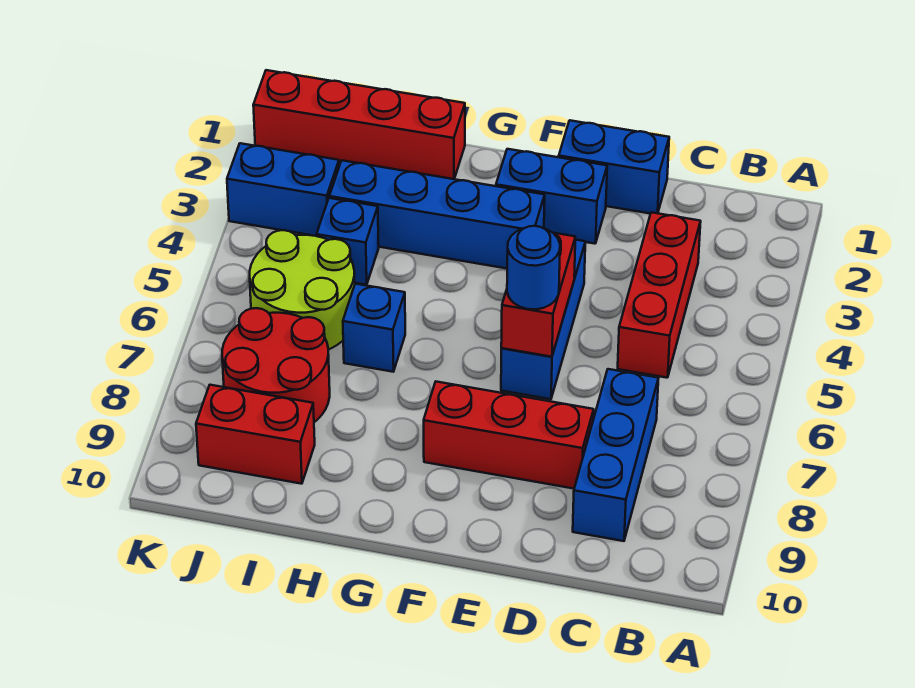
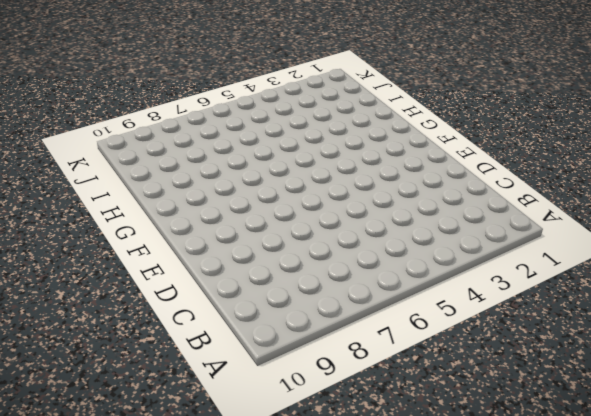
none -> red brick C3:C5 level 1
none -> blue brick C7:C9 level 1
none -> blue brick D1:E1 level 1

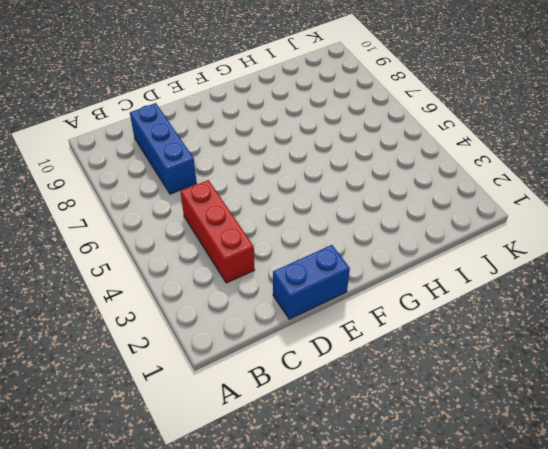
none -> red brick D8:F8 level 1
none -> blue brick E2:F2 level 1
none -> blue brick E4:E6 level 1

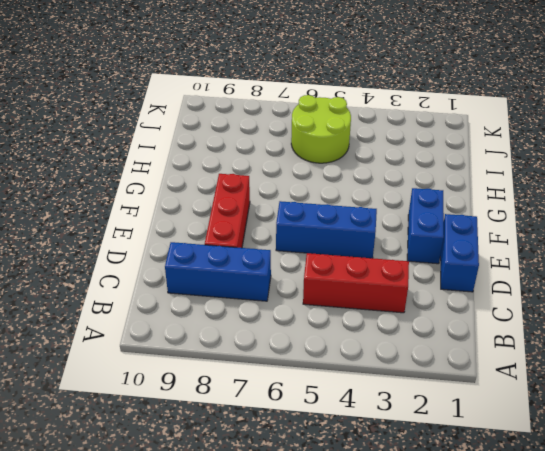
none -> blue brick F3:I3 level 1
none -> red brick H1:K1 level 1
none -> blue brick H6 level 1

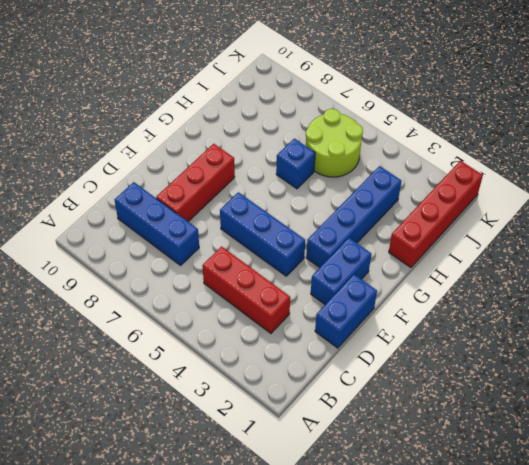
none -> blue brick I4 level 1
none -> red round brick I7:J8 level 1
none -> red brick I9:J9 level 1

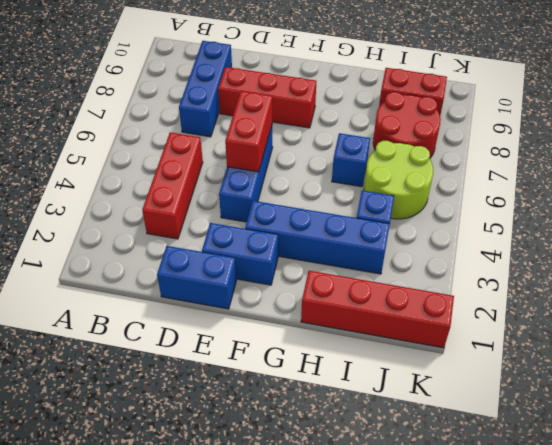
none -> blue brick J3:K3 level 1
none -> blue round brick E6 level 3

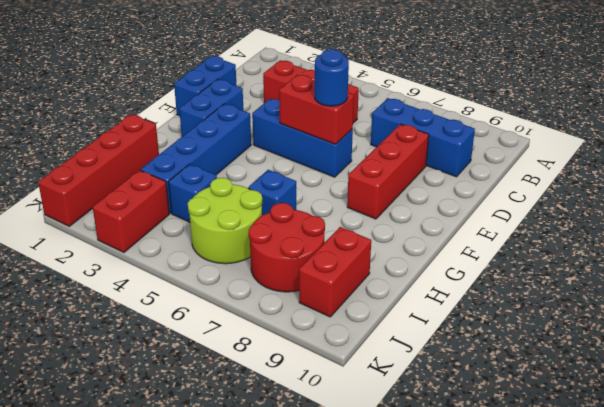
red brick J3:K3 level 1 -> blue brick J3:K3 level 1

